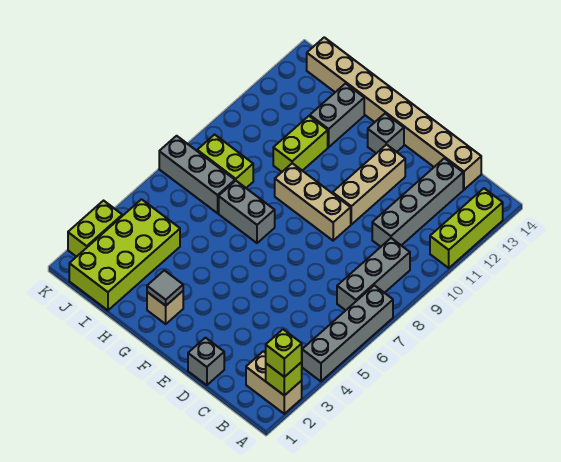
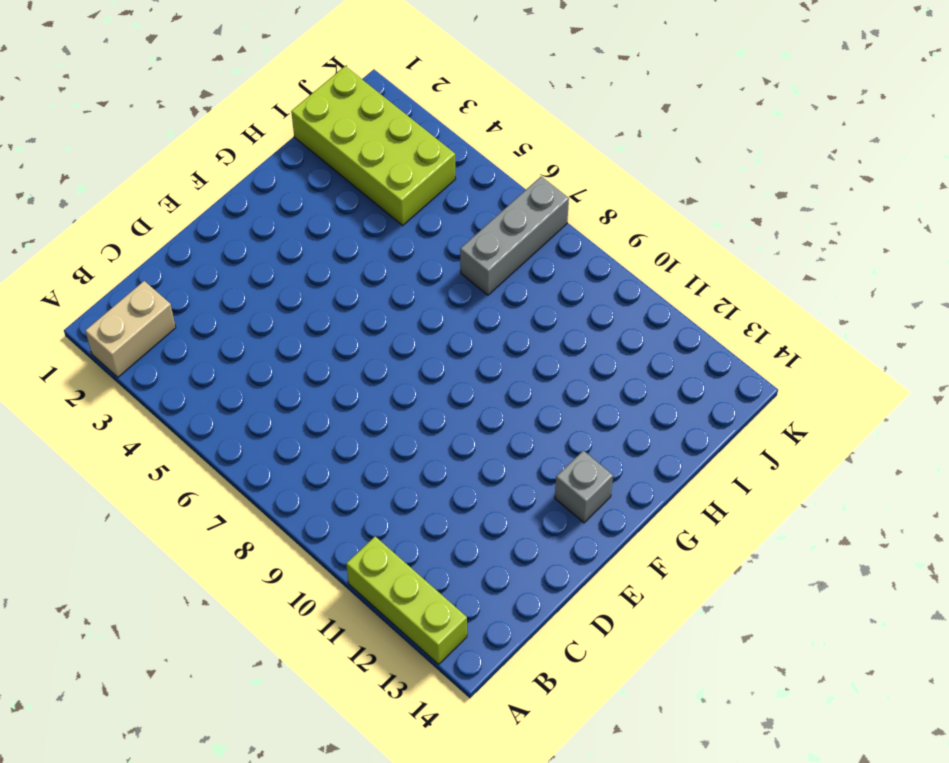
none -> grey brick A4:A7 level 1
none -> grey brick B7:B9 level 1
none -> grey brick C10:C13 level 1

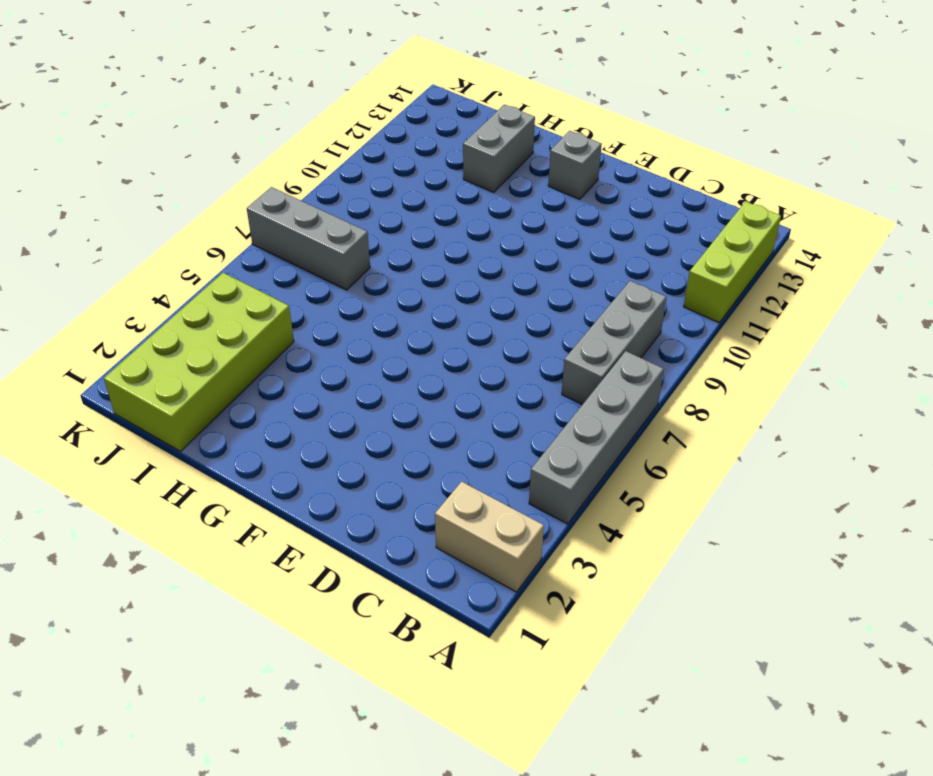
none -> grey brick C10:C13 level 1
none -> tan brick C14:J14 level 1
none -> grey brick D1 level 1

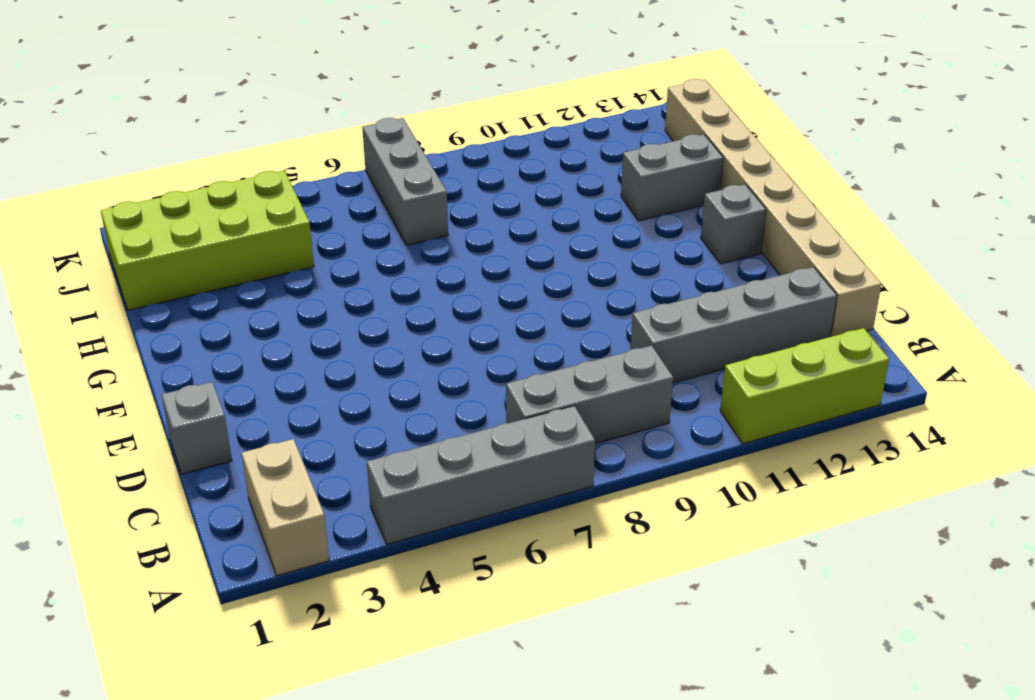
none -> tan brick E9:G9 level 1
none -> tan brick E10:E12 level 1
none -> tan brick G2 level 1

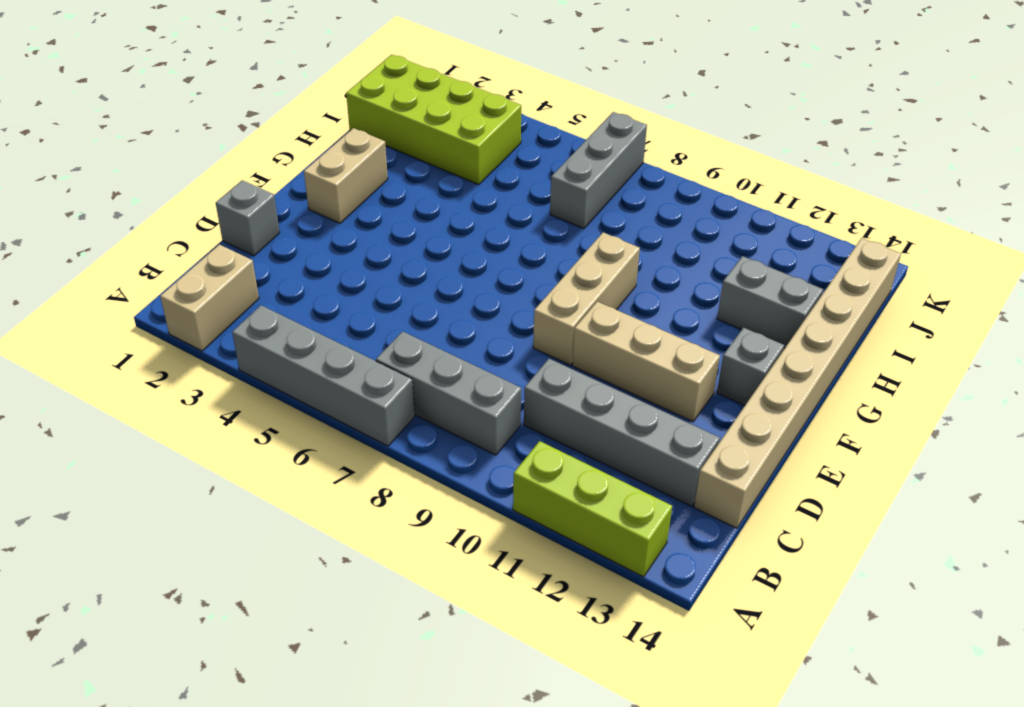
tan brick F2:G2 level 1 -> tan brick G2 level 1
none -> grey brick G7:H7 level 1
none -> lime brick H10:H11 level 1
none -> lime brick I8:J8 level 1

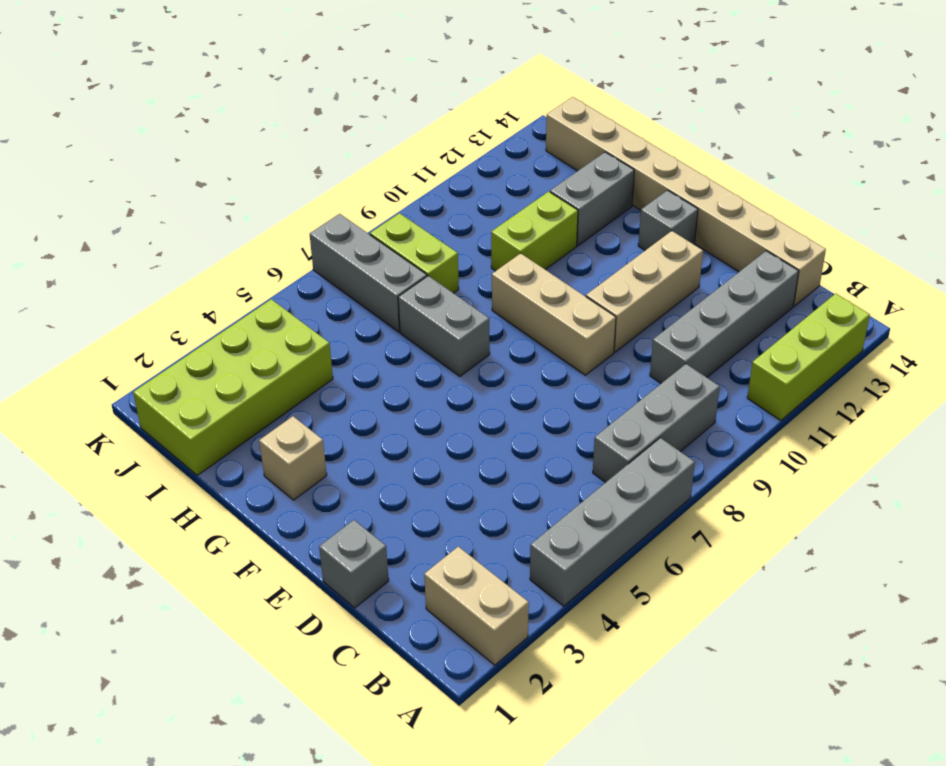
none -> lime brick K2:K3 level 1
none -> lime brick A2 level 2
none -> grey tile G2 level 2

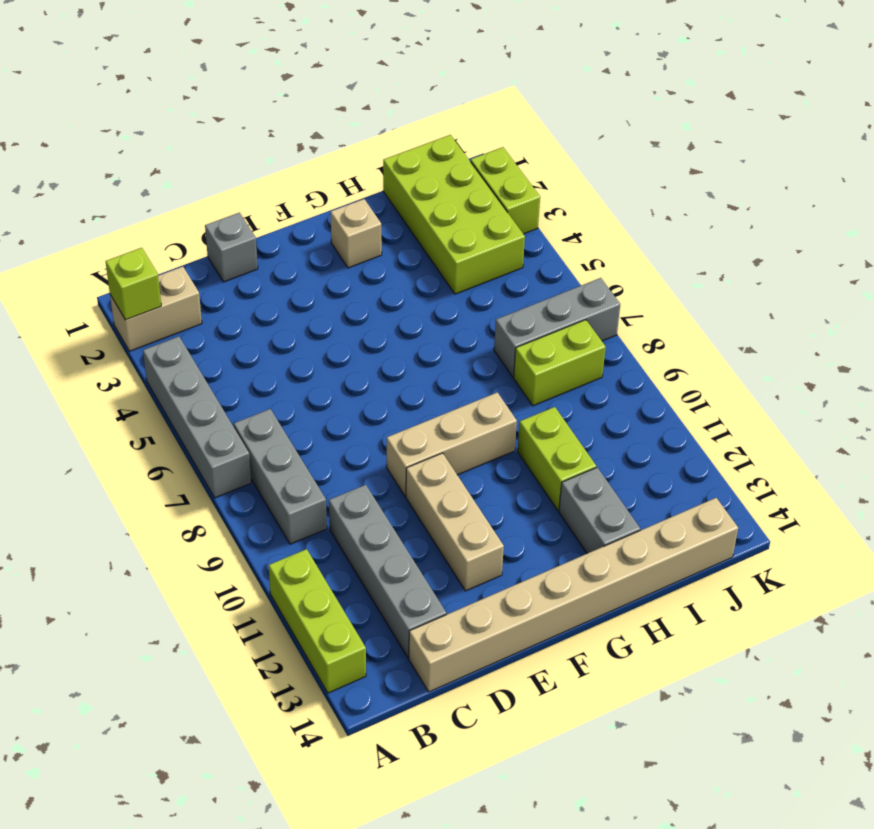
none -> grey brick F13 level 1
none -> grey brick G7:H7 level 1
none -> grey tile G2 level 2

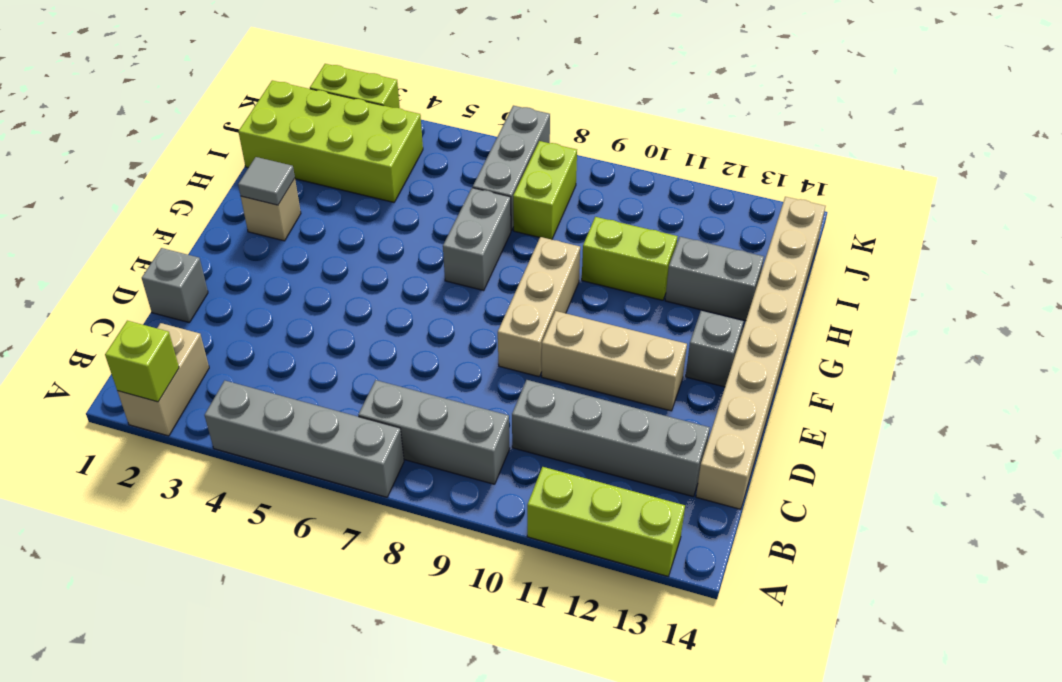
none -> lime brick A2 level 3

